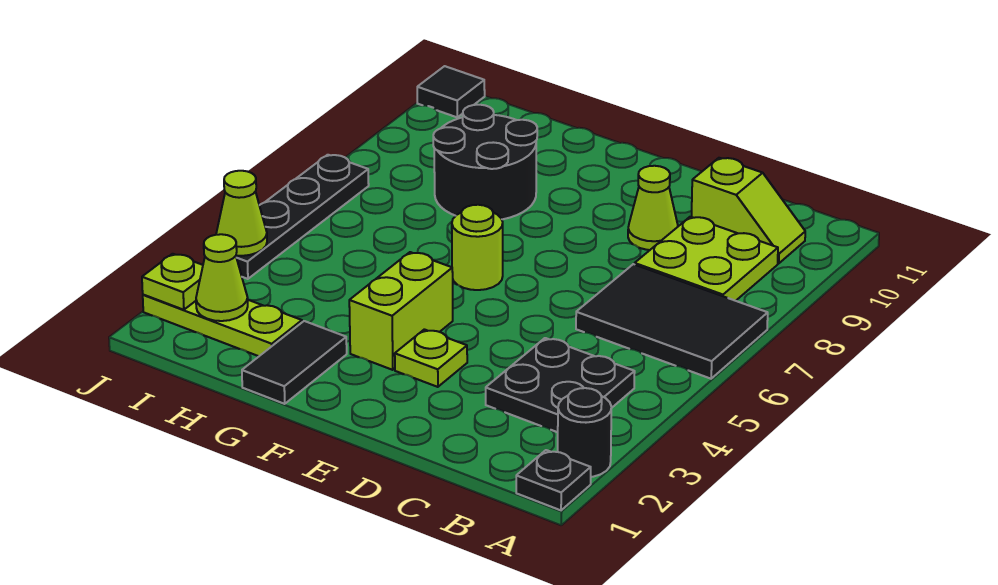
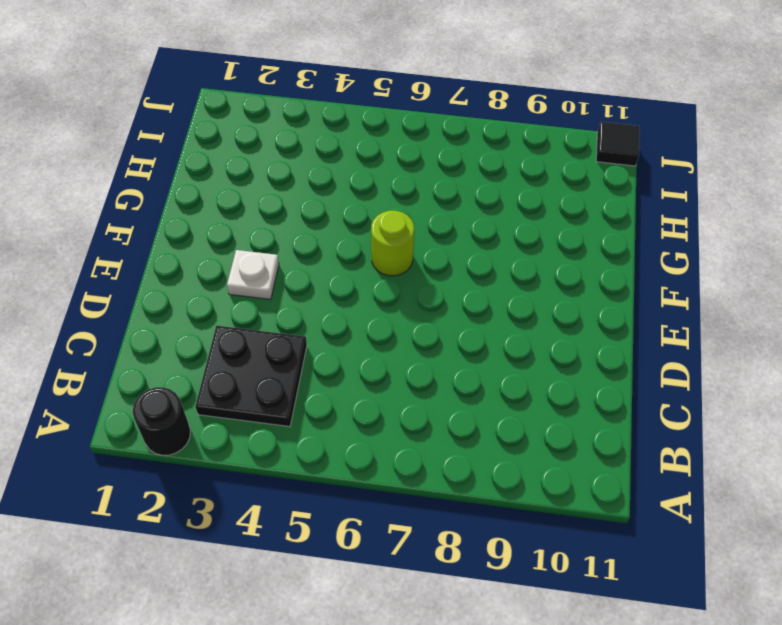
white plate E3 level 1 -> lime plate E3 level 1
none -> black plate A1 level 1
none -> black tile A6:C7 level 1
none -> lime plate B8:C9 level 1

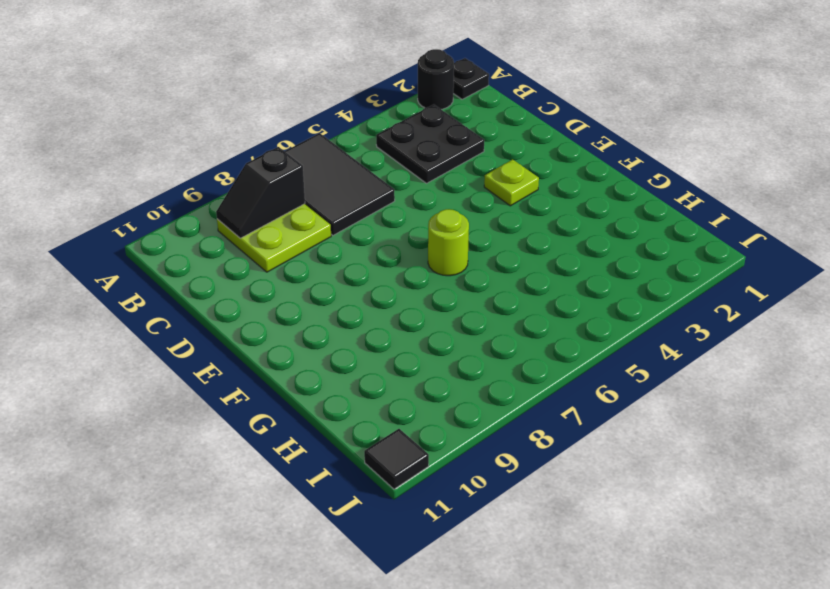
black slope B8:B9 level 2 top 8 -> none
none -> lime slope B10:C10 level 1 top C
none -> lime cone D9 level 1
none -> lime brick F3:F4 level 1

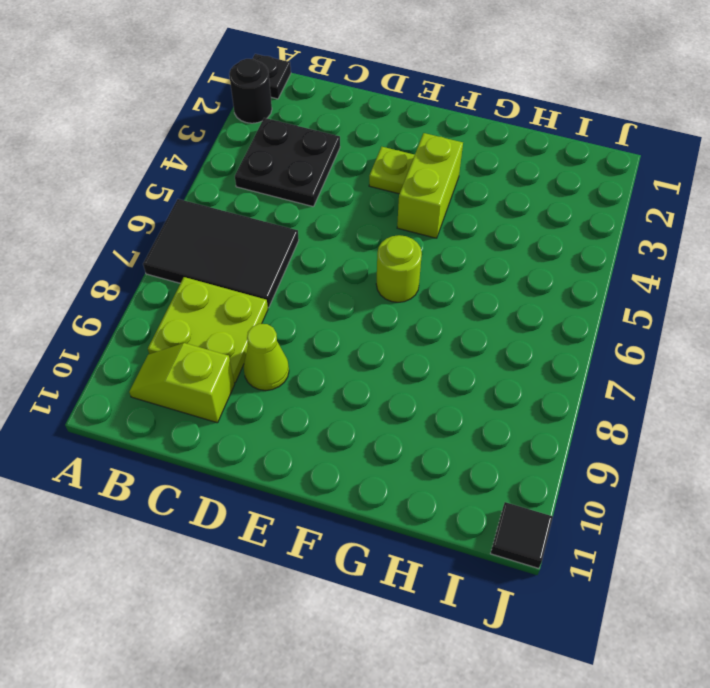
none -> black tile G1:G2 level 1
none -> black round brick G8:H9 level 1
none -> lime plate H2:J2 level 1

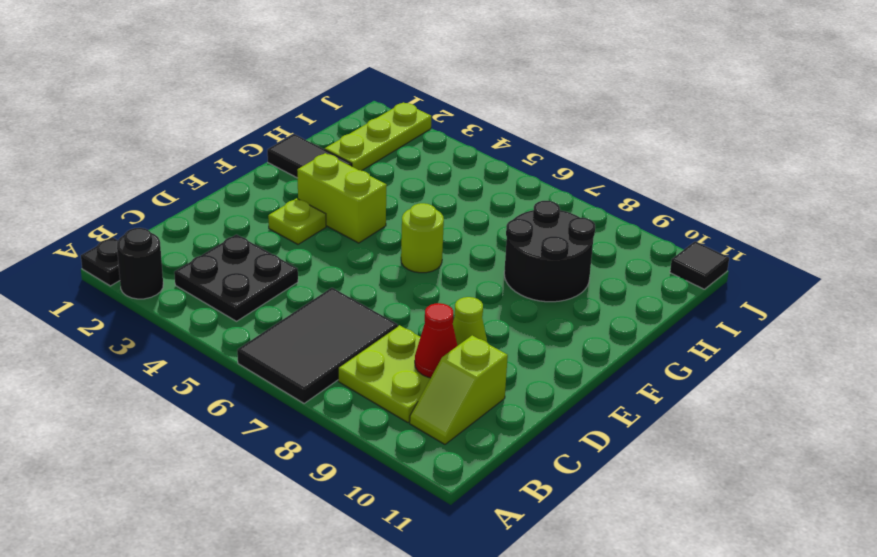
red cone C9 level 2 -> none
none -> black plate J4:J7 level 1
none -> lime cone I2 level 2
none -> lime plate J2 level 2

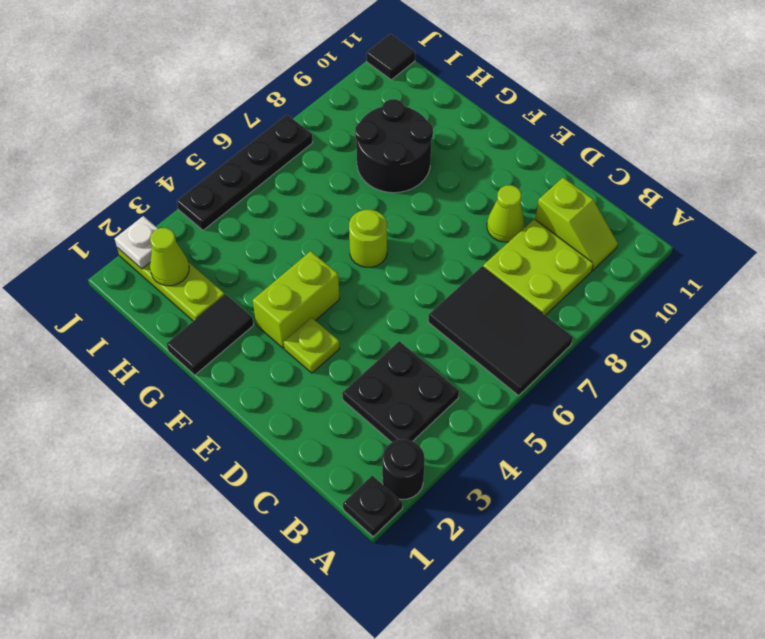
white plate J2 level 2 -> lime plate J2 level 2
none -> lime cone J4 level 2

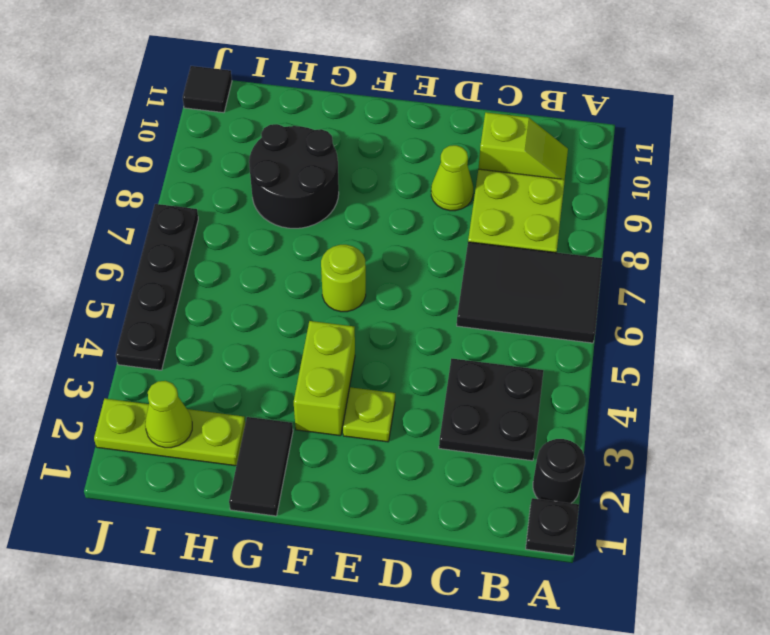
none -> lime plate J2 level 2
none -> lime cone J4 level 2

